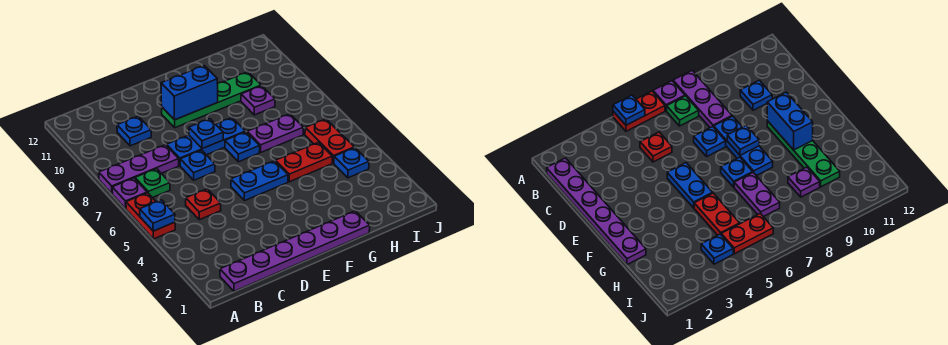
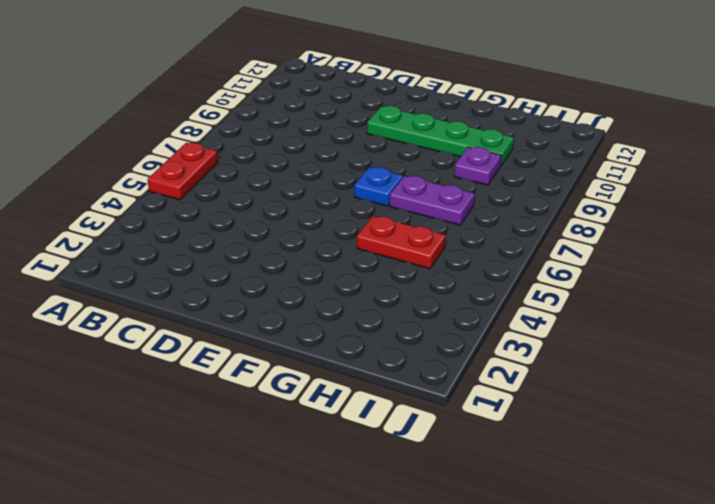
none -> purple plate A7 level 1
none -> purple plate A8:C8 level 1
none -> purple plate B1:G1 level 1

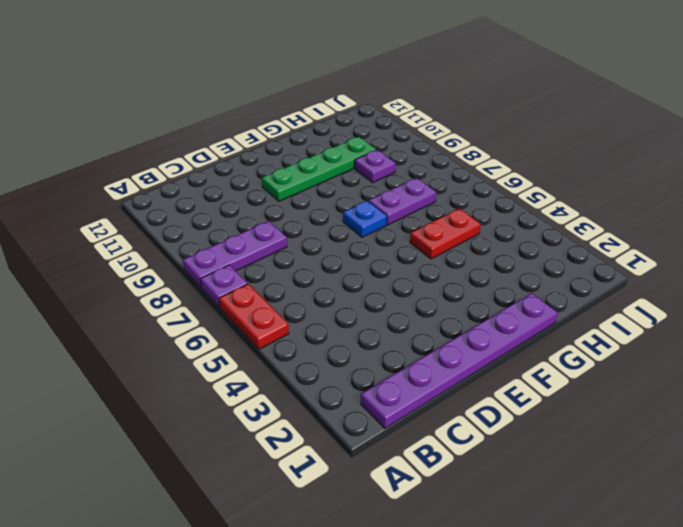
none -> green plate B7 level 1
none -> red plate C5 level 1
none -> blue plate C10 level 1

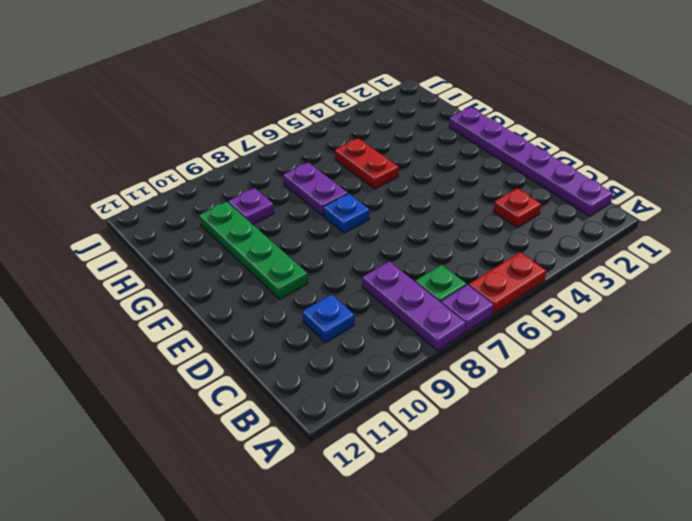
red plate C3 level 1 -> red plate C5 level 1
none -> blue plate D7 level 1
none -> blue plate D8:F8 level 1
none -> blue plate E5:F5 level 1

